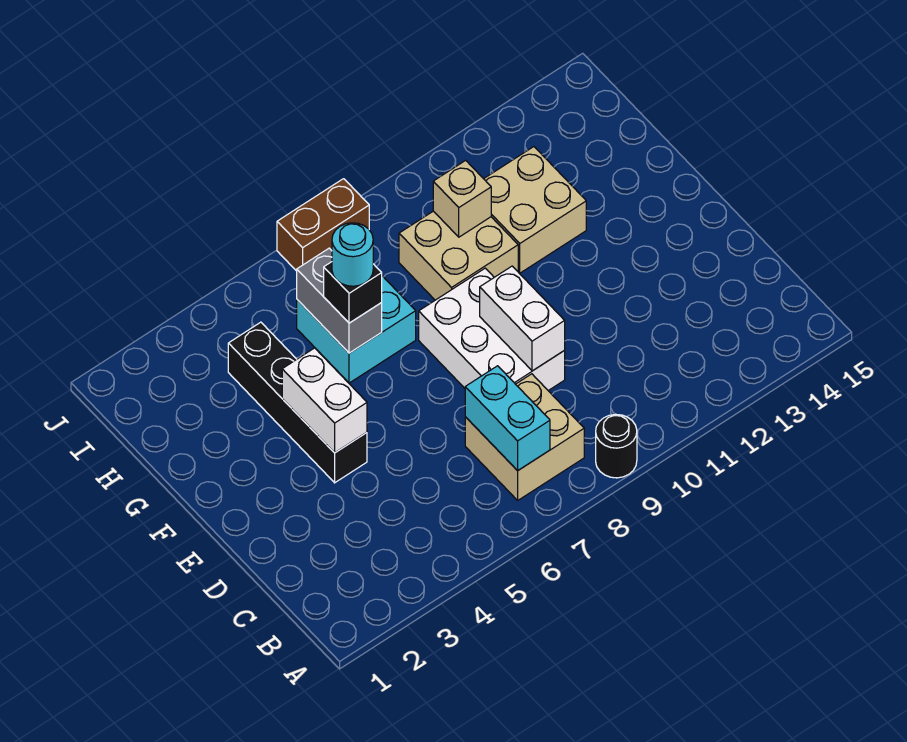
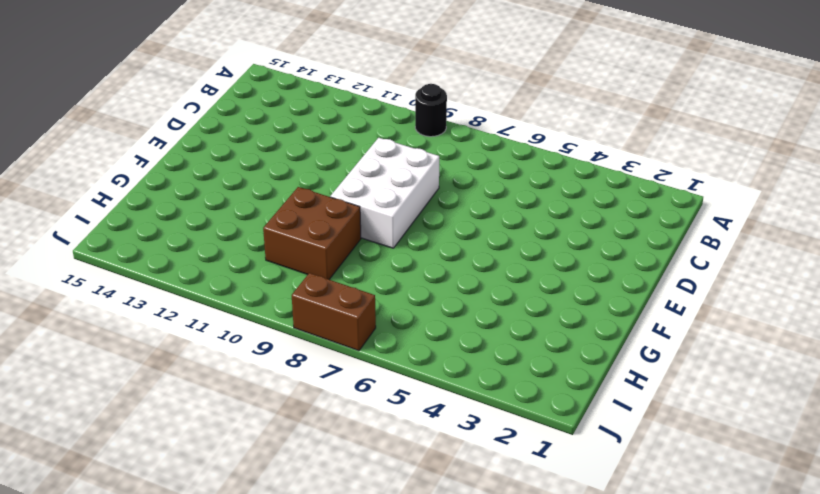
brown brick G9:H10 level 1 -> tan brick G9:H10 level 1
none -> tan brick B7:C8 level 1
none -> black brick E4:H4 level 1
none -> cyan brick G6:H7 level 1

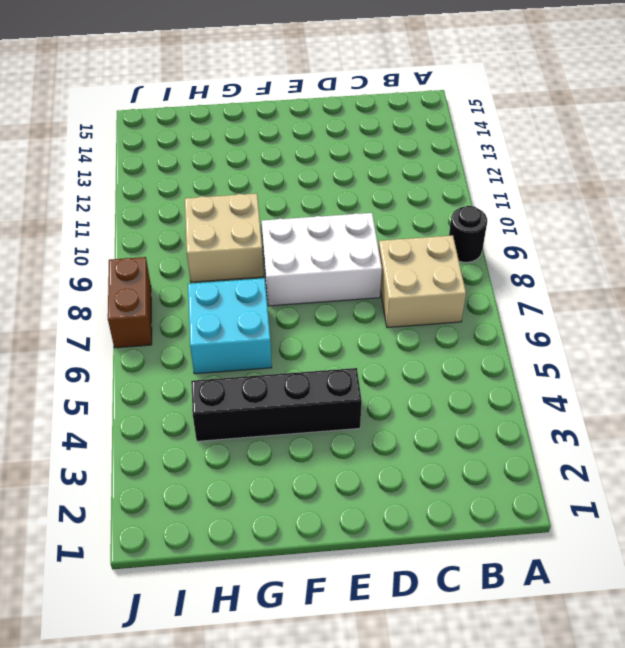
none -> tan brick G11:H12 level 1
none -> cyan brick B7:C7 level 2
none -> white brick D9:E9 level 2

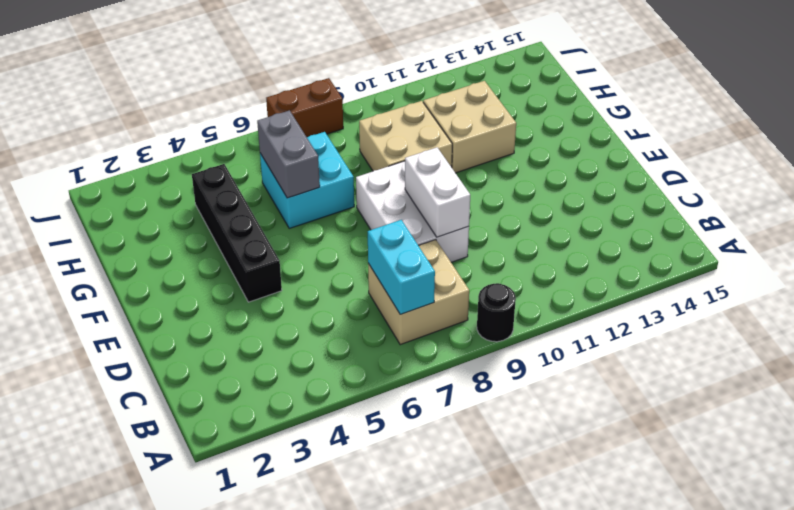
none -> white brick E4:F4 level 2
none -> tan brick H10 level 2
none -> black brick G6 level 3

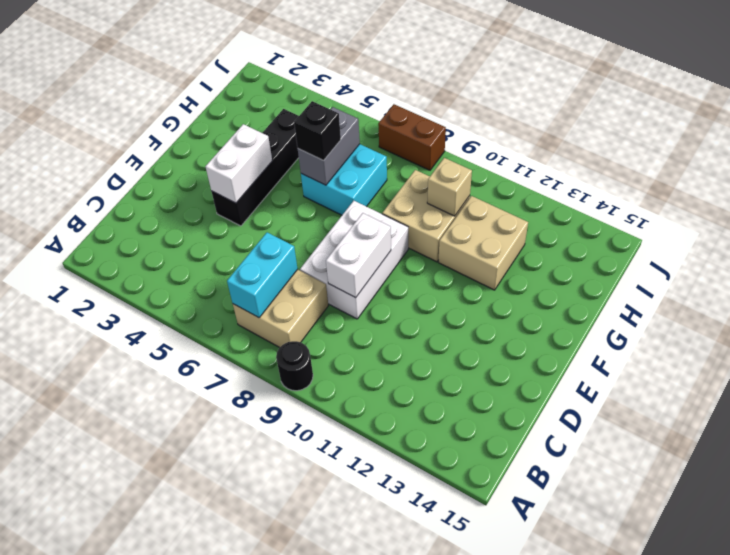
none -> cyan round brick G6 level 4

